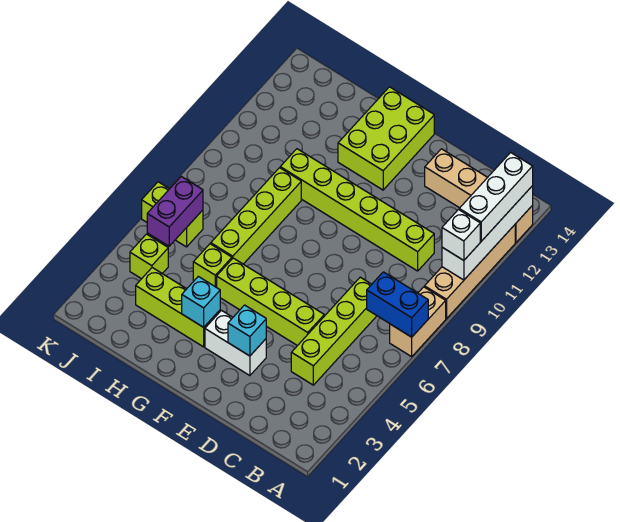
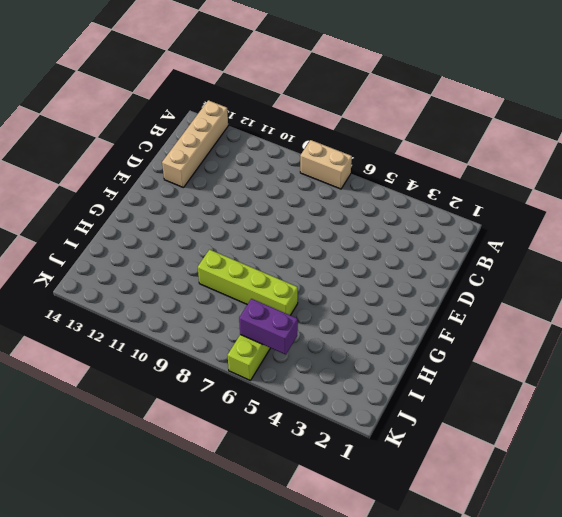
none -> tan brick A9:A12 level 1
none -> lime brick C4:C7 level 1
none -> lime brick C10:H10 level 1

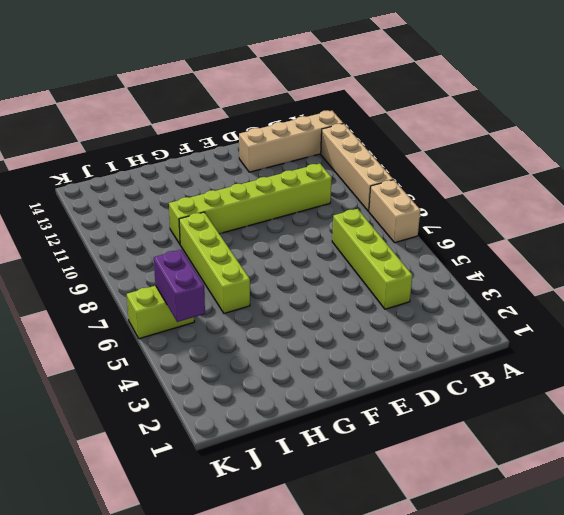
none -> lime brick D5:G5 level 1
none -> white brick E3:F3 level 1
none -> lime brick F12:G14 level 1

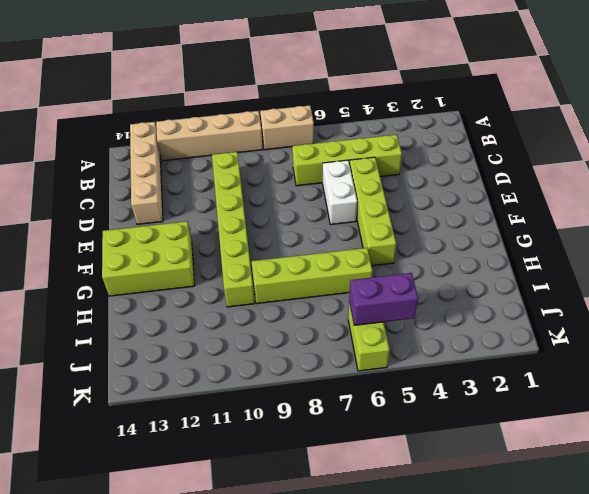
white brick D6:E6 level 1 -> white brick E3:F3 level 1
none -> lime brick G3:I3 level 1
none -> lime brick H5 level 1
none -> lime brick J4 level 1

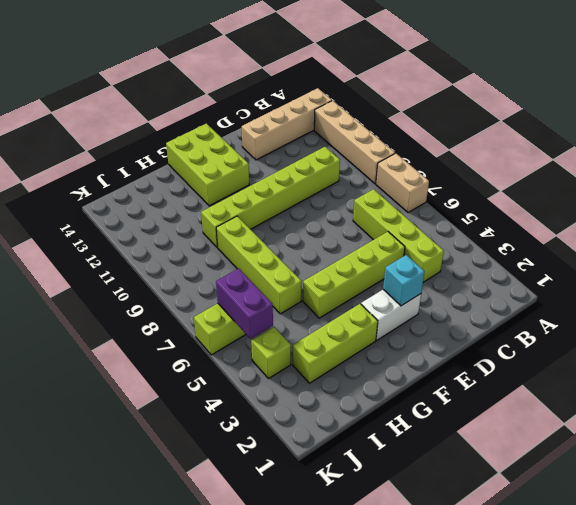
none -> lime brick H5 level 1
none -> blue brick A7:B7 level 2
none -> white brick A10:A13 level 2

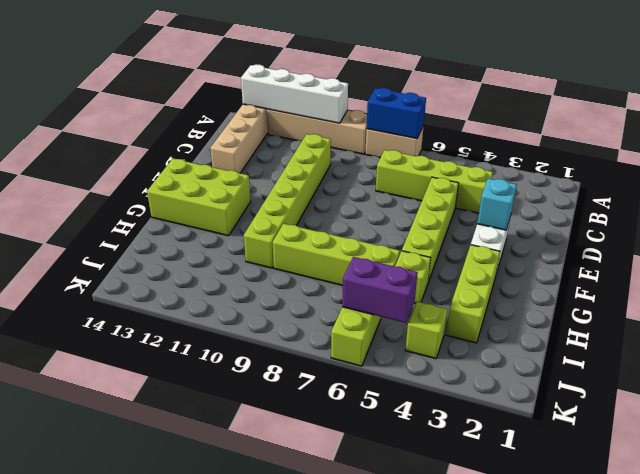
blue brick A7:A8 level 2 -> blue brick A7:B7 level 2
none -> cyan brick G3 level 2
none -> white brick A10 level 3
none -> white brick A11:A13 level 3

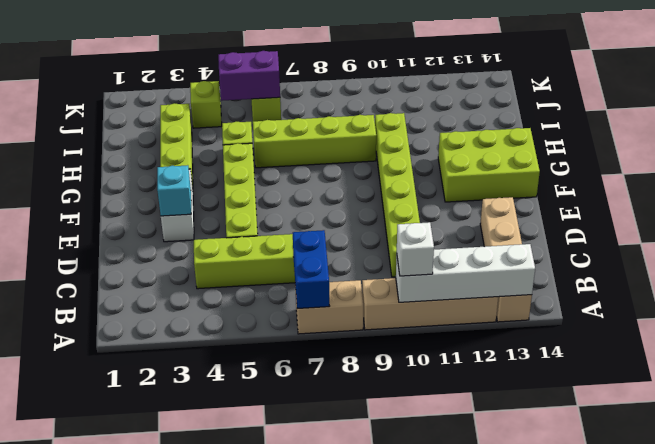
none -> cyan brick G3 level 2
none -> white brick A11:A13 level 3

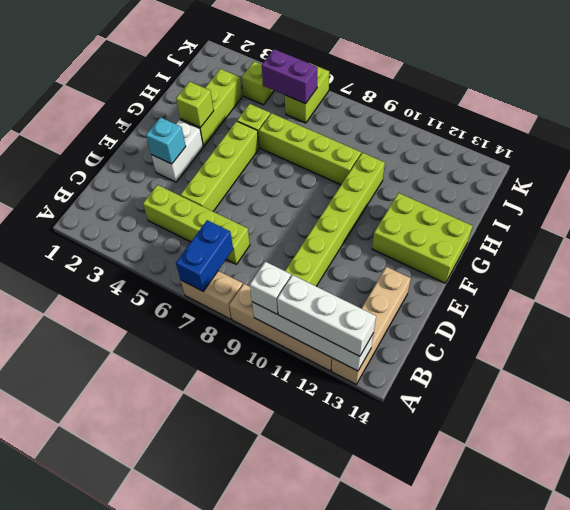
lime brick G3 level 2 -> cyan brick G3 level 2

